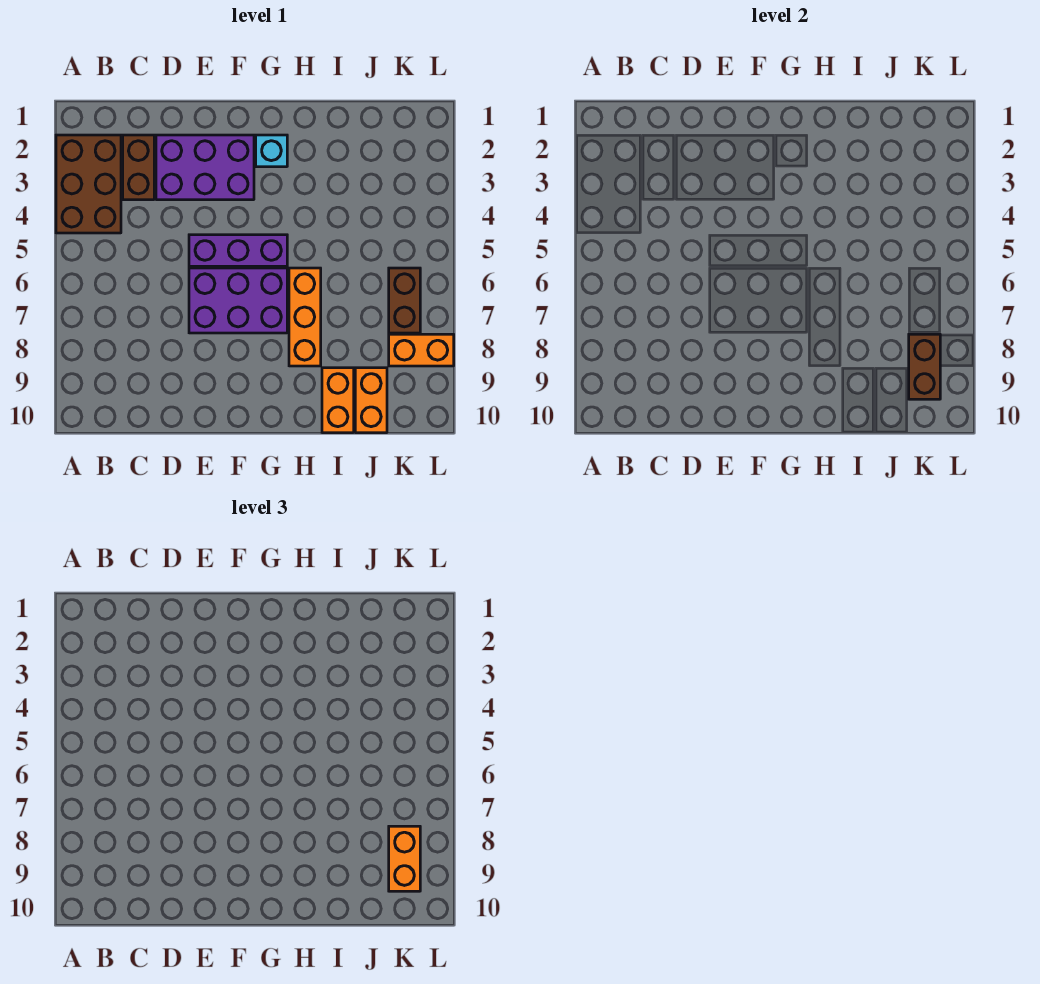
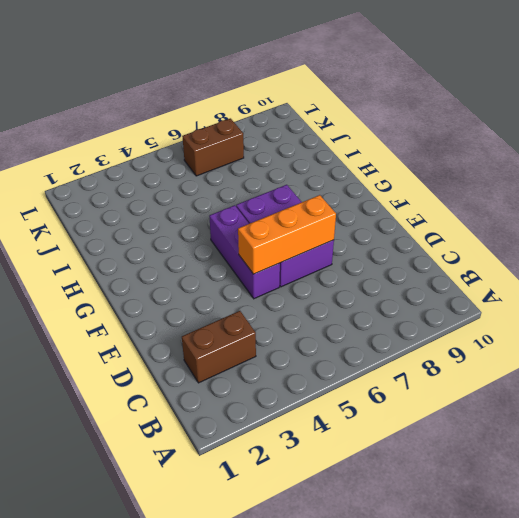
orange brick E5:E7 level 2 -> orange brick H6:H8 level 1
none -> brown brick A2:B4 level 1
none -> purple brick D2:F3 level 1
none -> cyan brick G2 level 1

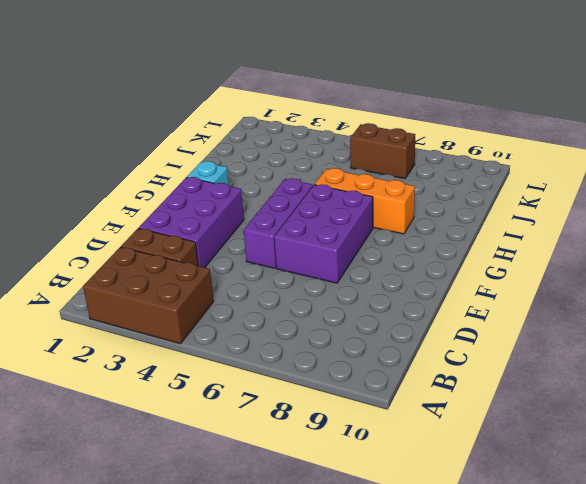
none -> orange brick I9:I10 level 1
none -> orange brick J9:J10 level 1
none -> orange brick K8:L8 level 1

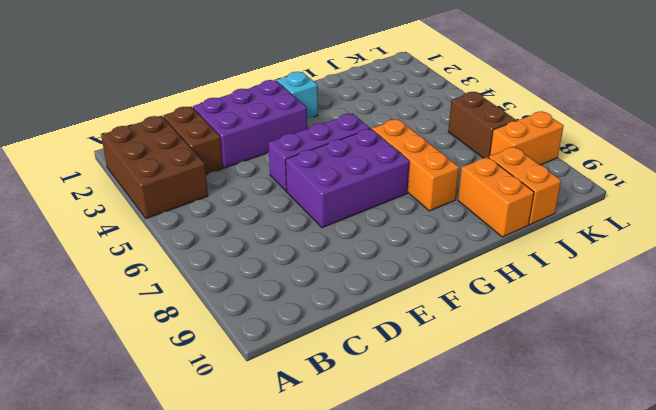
none -> brown brick K8:K9 level 2
none -> orange brick K8:K9 level 3

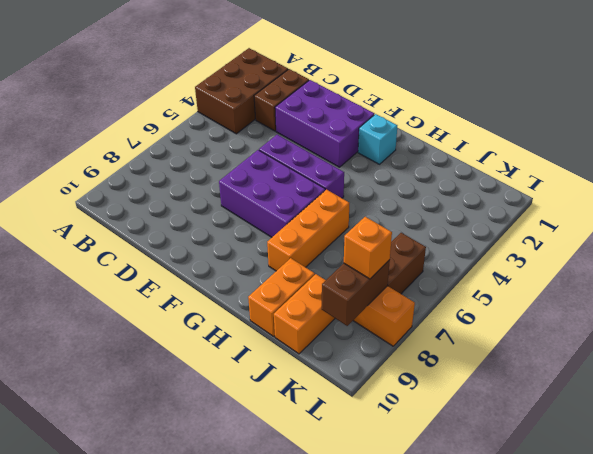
orange brick K8 level 3 -> orange brick K8:K9 level 3

